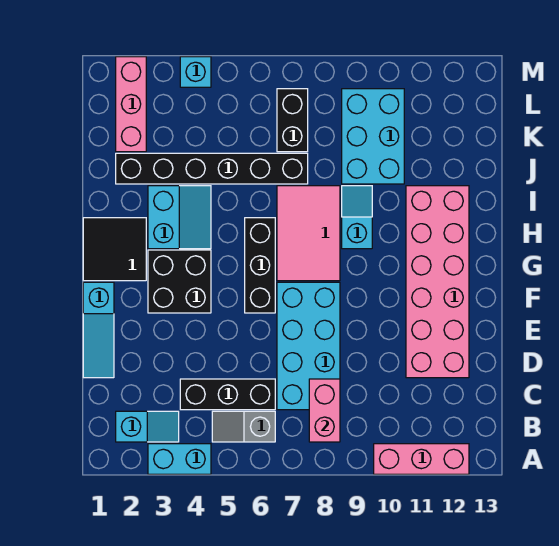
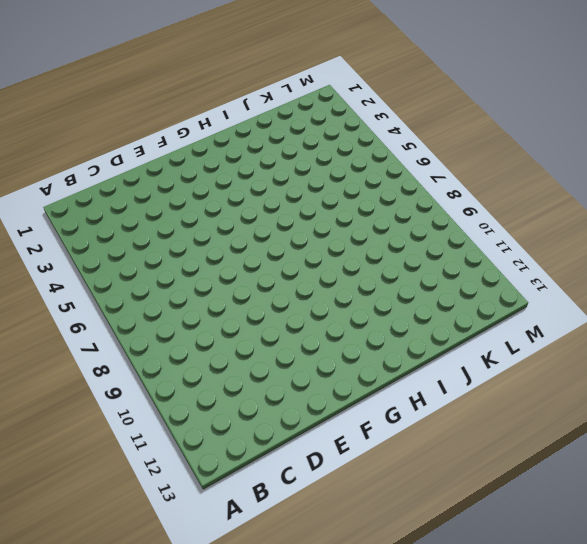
none -> cyan brick A3:A4 level 1
none -> pink brick A10:A12 level 1
none -> cyan slope B2:B3 level 1 top 2

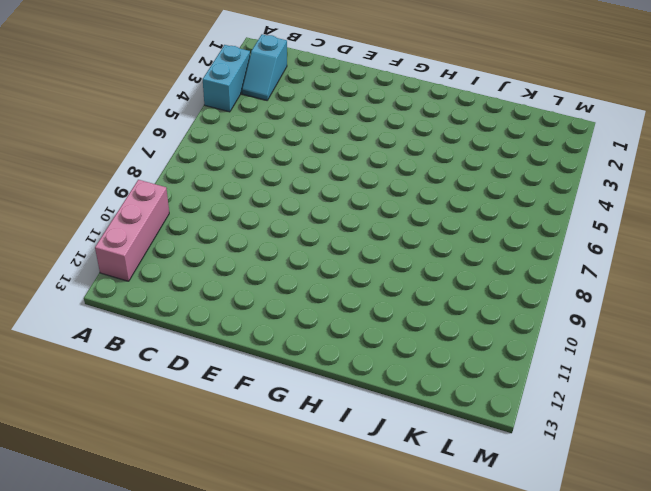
none -> grey slope B5:B6 level 1 top 6
none -> black brick C4:C6 level 1
none -> cyan brick C7:F8 level 1

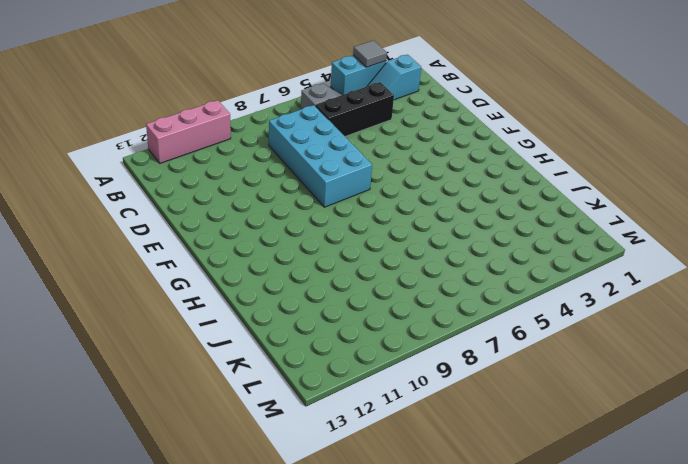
grey tile A3 level 2 -> none
none -> cyan slope D1:F1 level 1 top F
none -> pink brick D11:I12 level 1
none -> black brick F3:G4 level 1

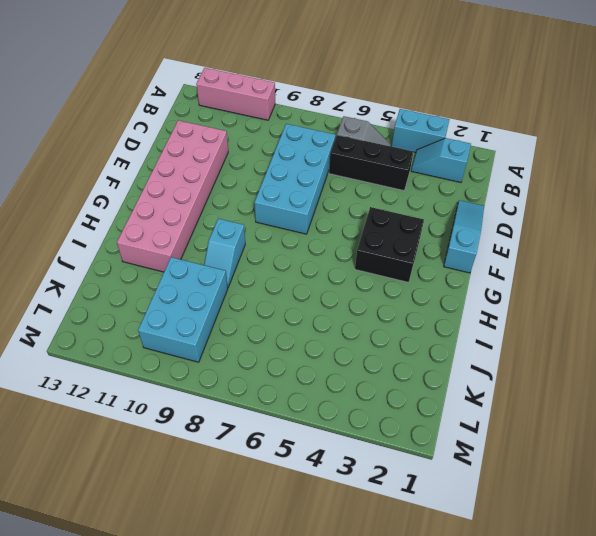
none -> black brick F6:H6 level 1
none -> black tile G1:H2 level 1
none -> pink tile G7:I8 level 1

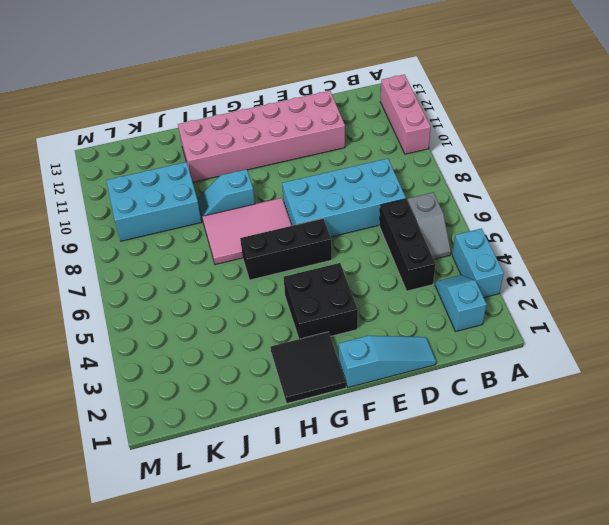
none -> cyan slope H3:I4 level 1 top 3
none -> black brick J2:J7 level 1
none -> pink brick K2:M2 level 1

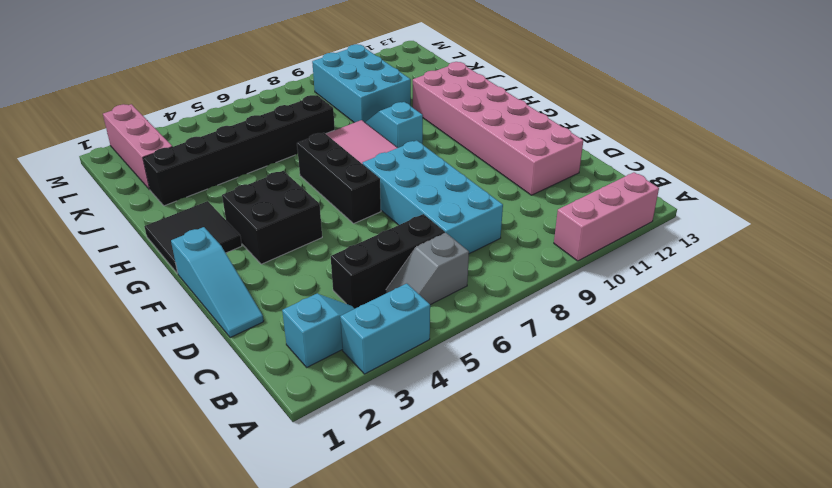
none -> cyan slope H3:I4 level 1 top 3
none -> black brick K7:L7 level 1
none -> cyan brick M4 level 1

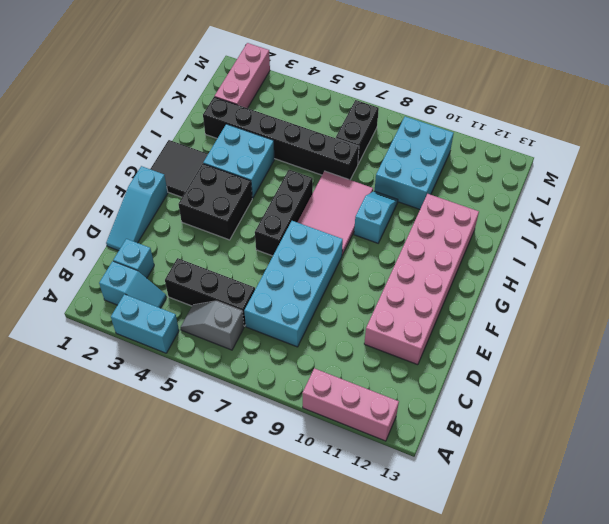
cyan brick C2 level 1 -> cyan brick M4 level 1
cyan brick H3:I4 level 1 -> cyan slope H3:I4 level 1 top 3
none -> pink brick B8:C8 level 2

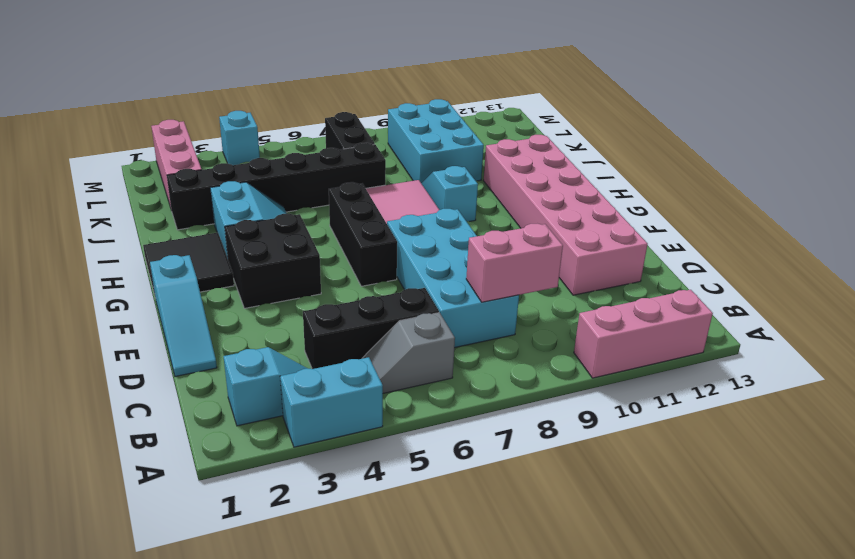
pink brick C8:C9 level 2 -> pink brick B8:C8 level 2

